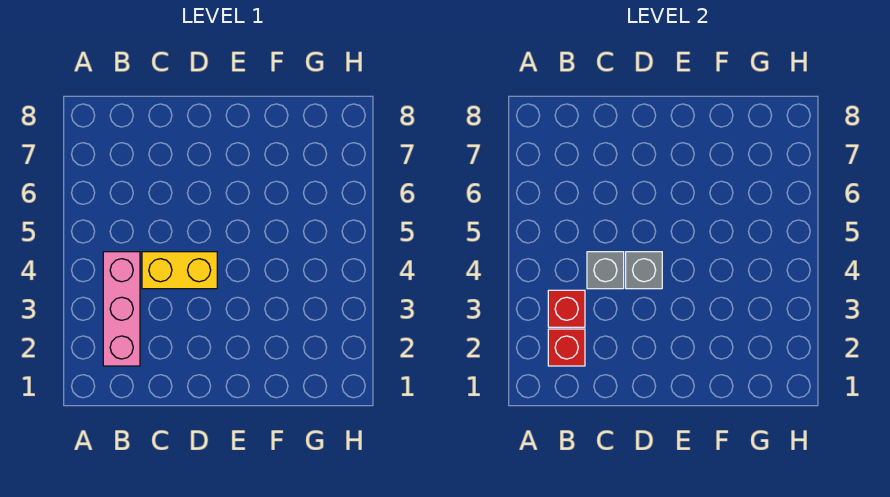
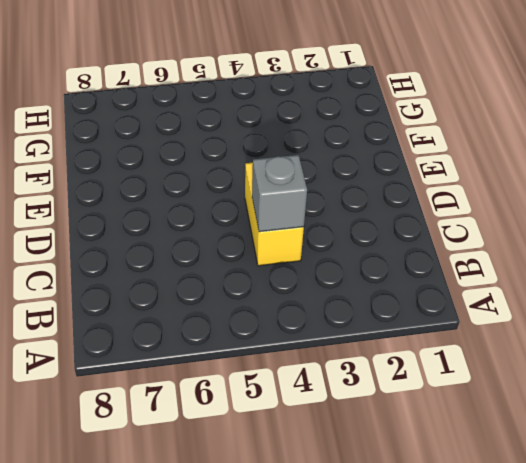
none -> pink brick B2:B4 level 1
none -> red brick B2 level 2

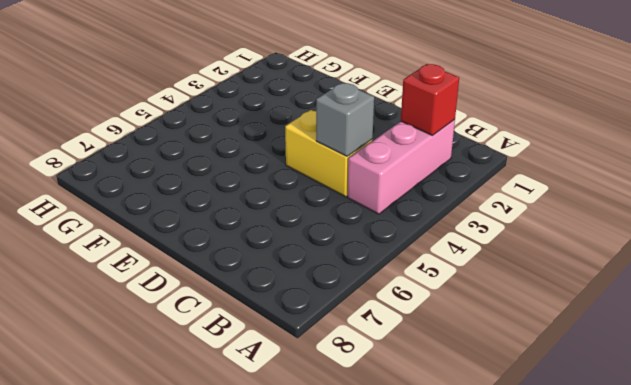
none -> red brick B3 level 2
none -> grey brick D4 level 2

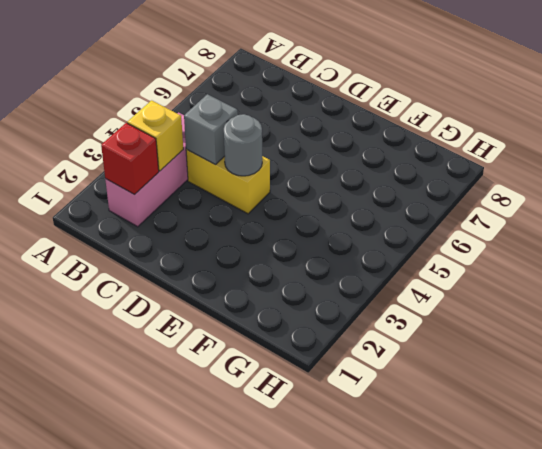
yellow brick B3 level 2 -> red brick B3 level 2
grey round brick D4 level 2 -> grey brick D4 level 2

